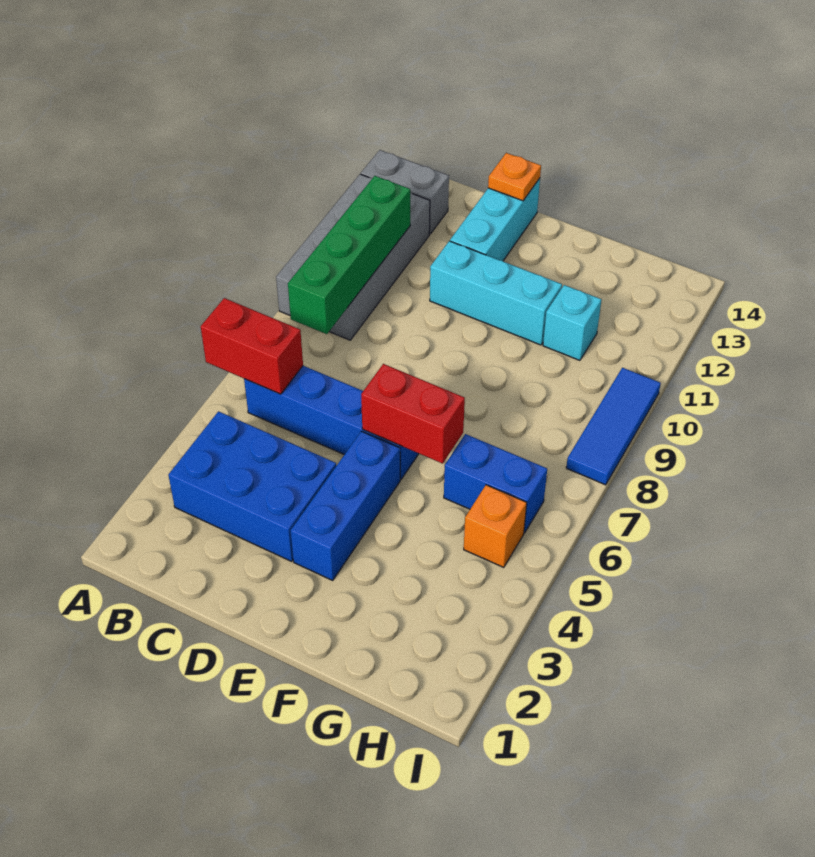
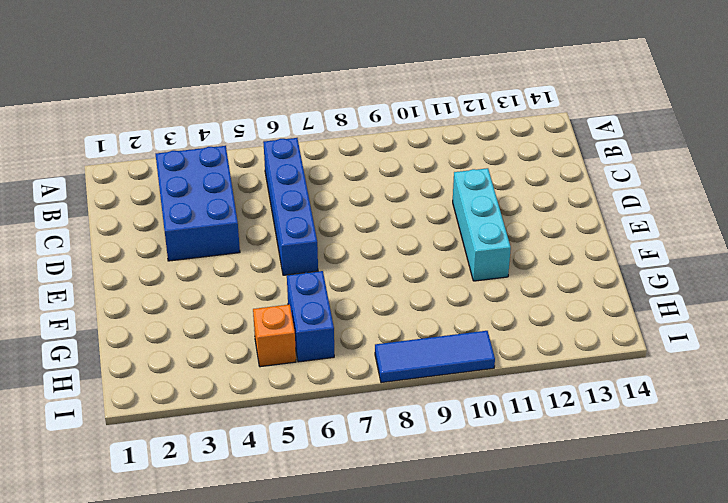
none -> grey brick A9:B12 level 1
none -> grey brick A13:B13 level 1
none -> cyan brick D12:D14 level 1

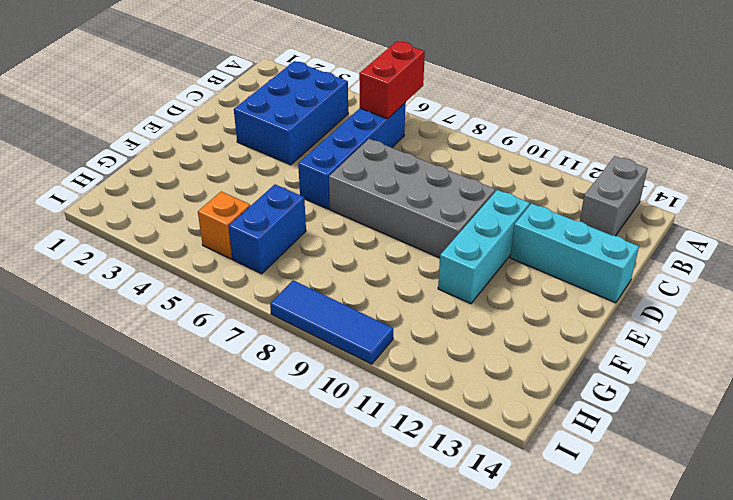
grey brick D7:E10 level 1 -> grey brick A9:B12 level 1
none -> blue brick E3:E5 level 1
none -> cyan brick G11 level 1
none -> green brick B8:B11 level 2

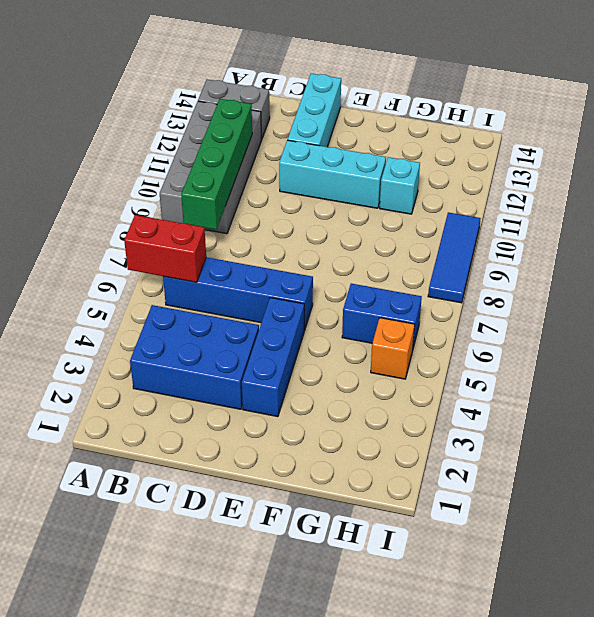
none -> orange plate D14 level 2
none -> red brick E6:F6 level 2

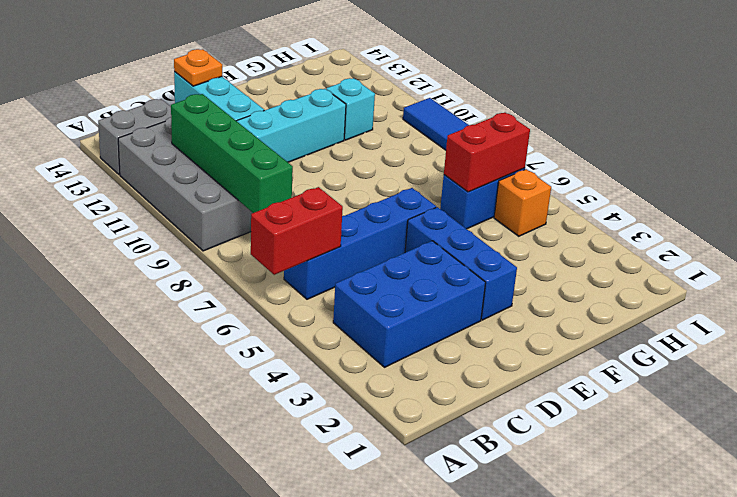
red brick G6:H6 level 2 -> red brick E6:F6 level 2

